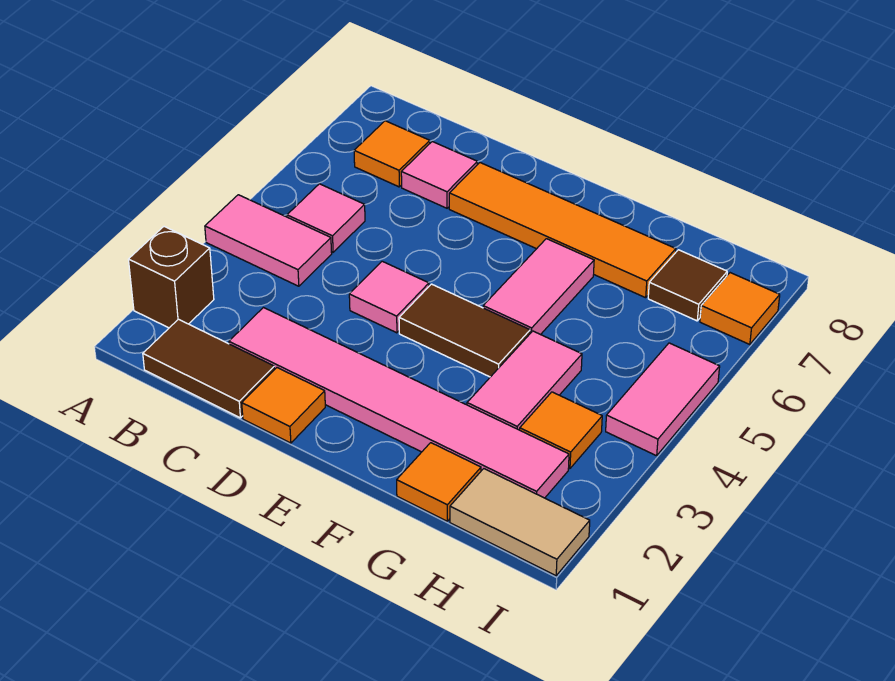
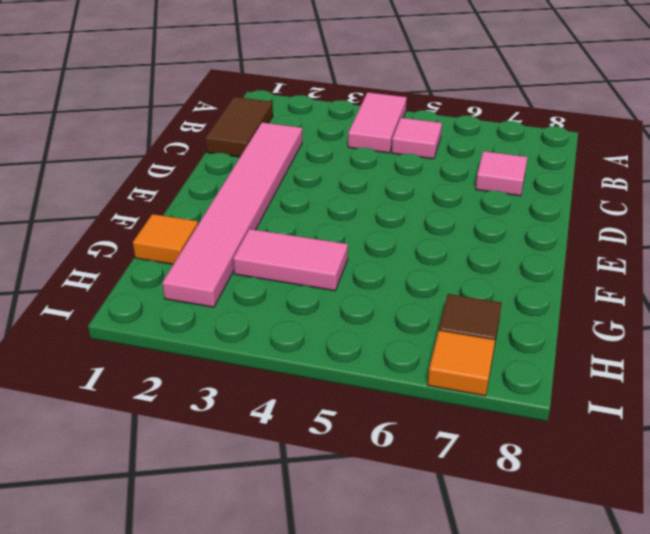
none -> brown brick A2 level 1
none -> orange tile B7 level 1
none -> orange tile D1 level 1

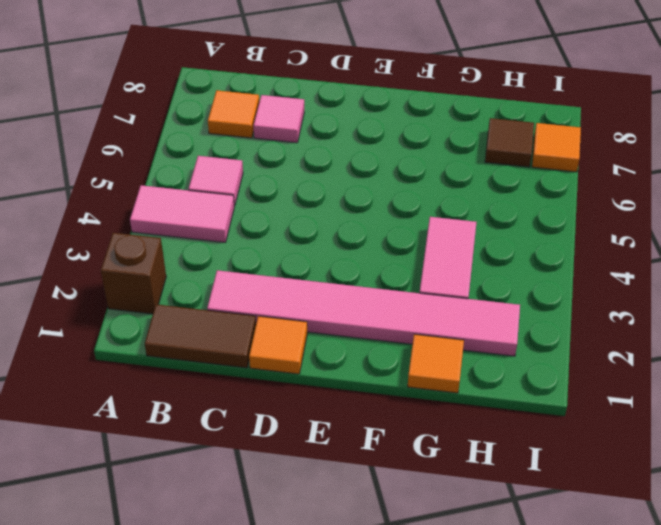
none -> pink tile D4 level 1
none -> orange tile D7:G7 level 1
none -> brown tile E4:F4 level 1

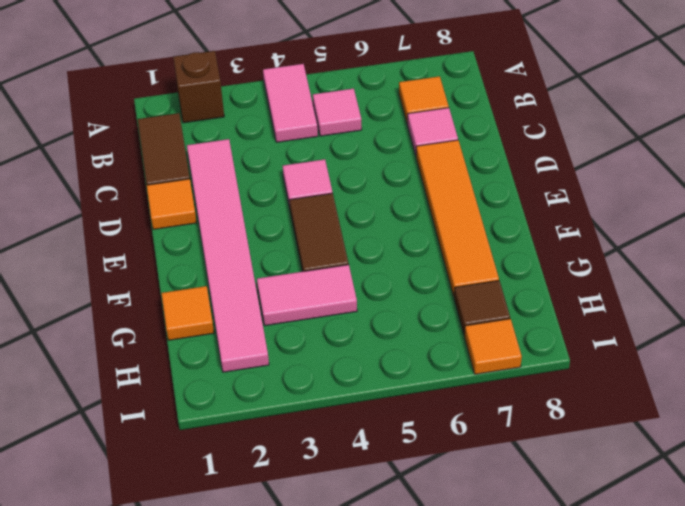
none -> pink tile F5:F6 level 1
none -> tan tile H1:I1 level 1
none -> orange tile H3 level 1

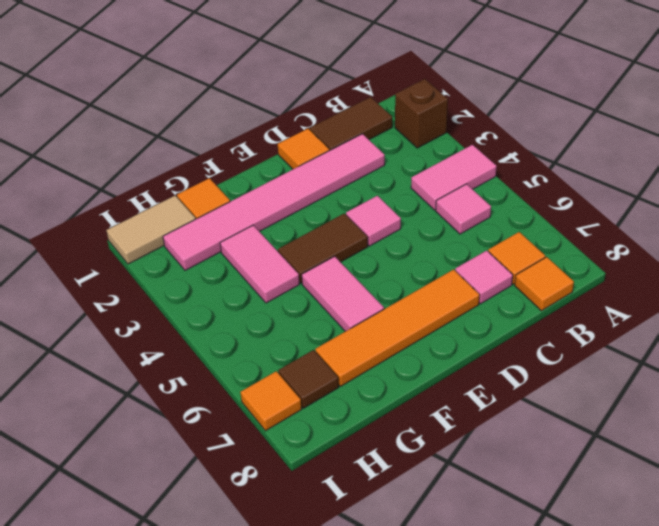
orange tile B8 level 1 -> orange tile H3 level 1
none -> pink tile I4:I5 level 1

